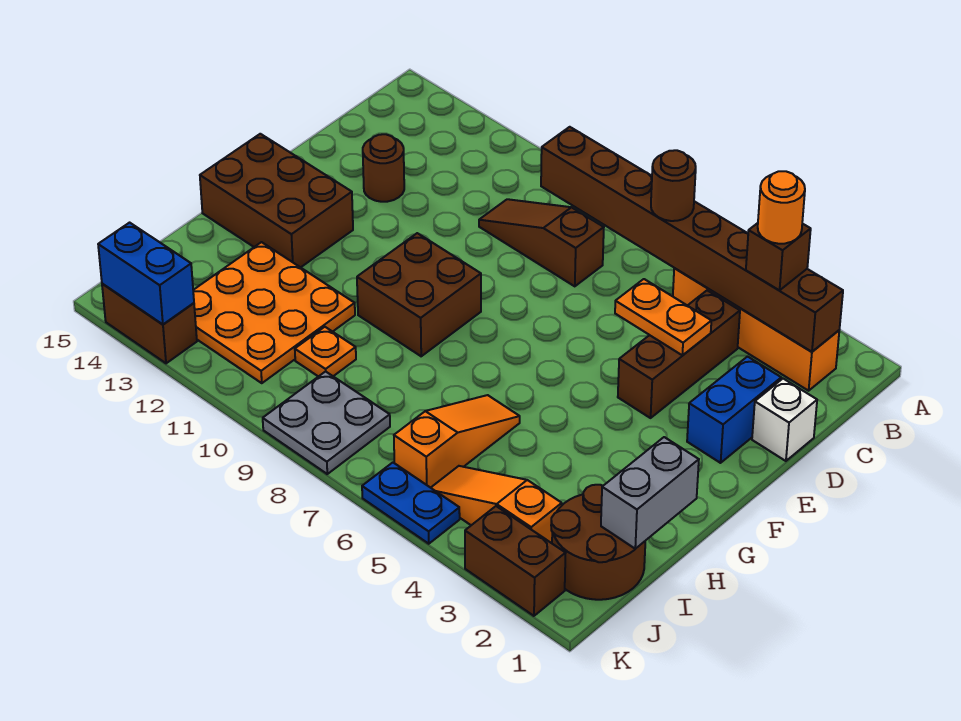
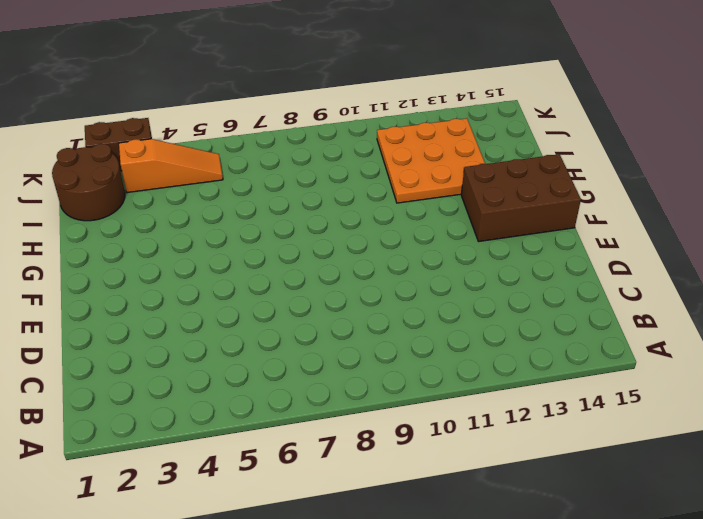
none -> orange brick B2:B5 level 1
none -> brown brick C4:E4 level 1
none -> brown slope C8:C10 level 1 top 8

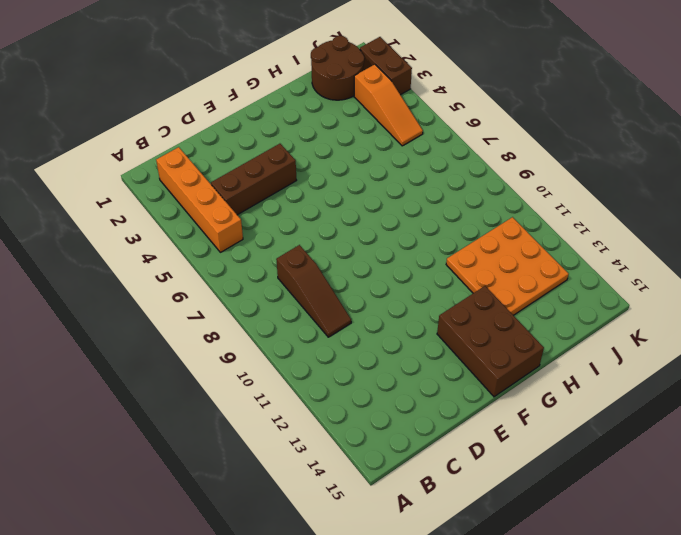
none -> white brick D1 level 1
none -> blue brick D2:E2 level 1
none -> brown round brick D13 level 1

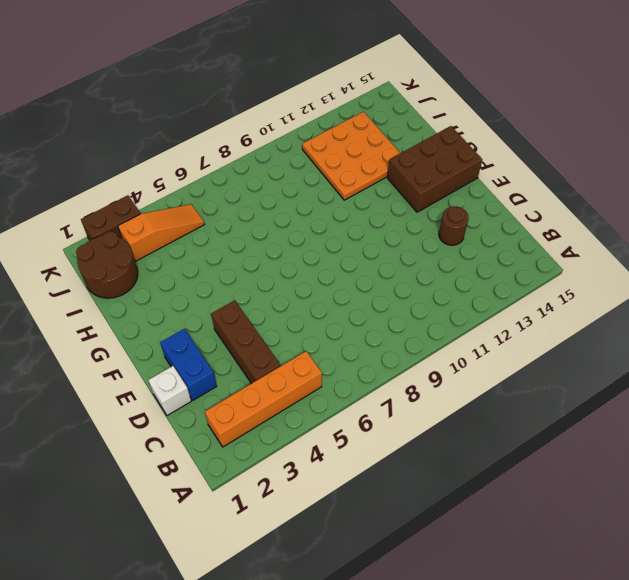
none -> brown slope C8:C10 level 1 top 8
none -> brown brick F9:G10 level 1
none -> orange slope H6:J6 level 1 top J

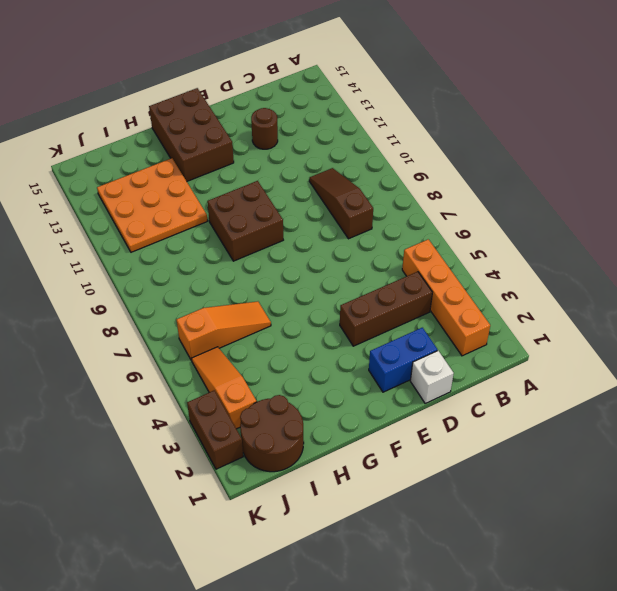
none -> orange plate I10 level 1
none -> grey plate J8:K9 level 1
none -> blue plate K5:K6 level 1

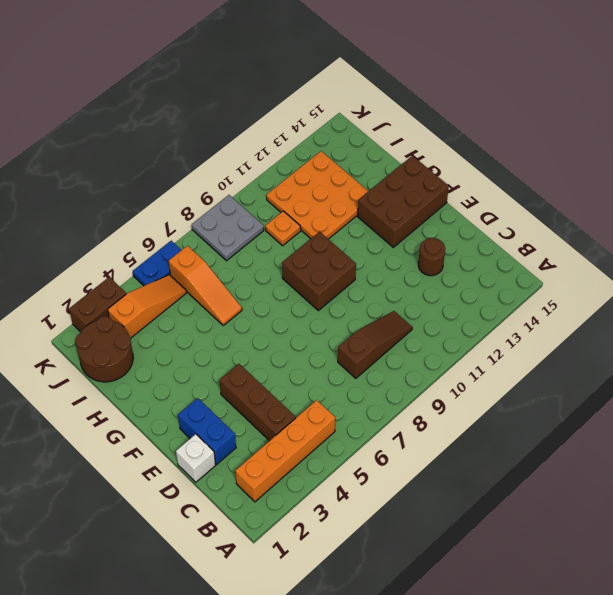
none -> brown brick K13:K14 level 1
none -> brown brick B2:B9 level 2
none -> orange plate D4:D5 level 2

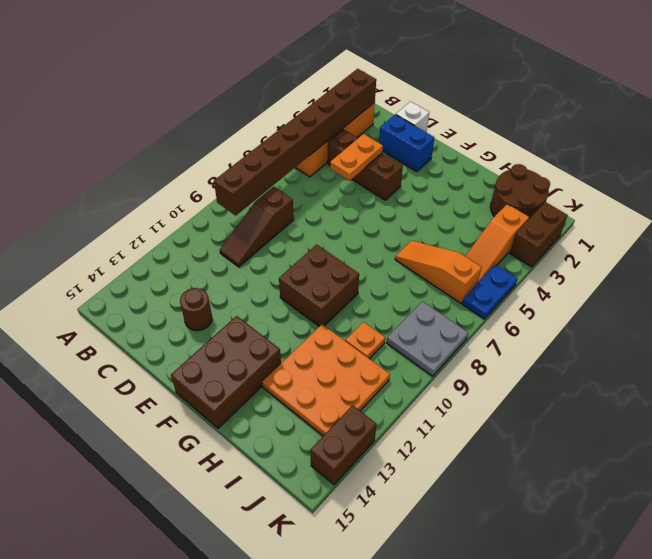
none -> grey brick H1:I1 level 2
none -> blue brick K13:K14 level 2
none -> brown brick B3 level 3

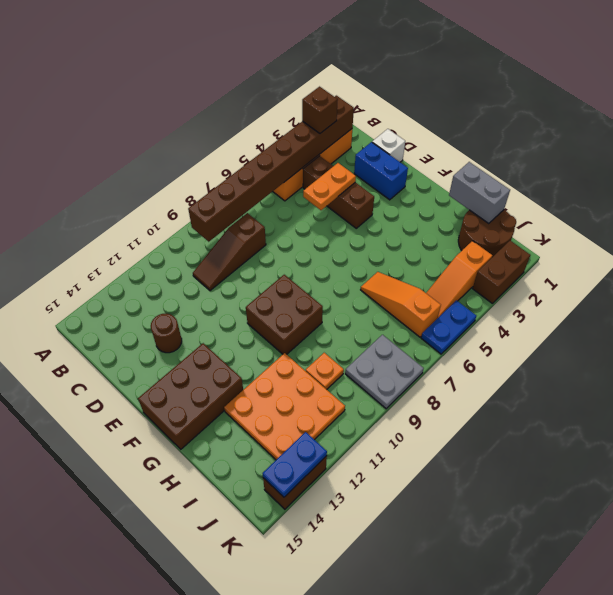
blue plate K13:K14 level 2 -> blue brick K13:K14 level 2
none -> brown round brick B6 level 3
none -> orange round brick B3 level 4

